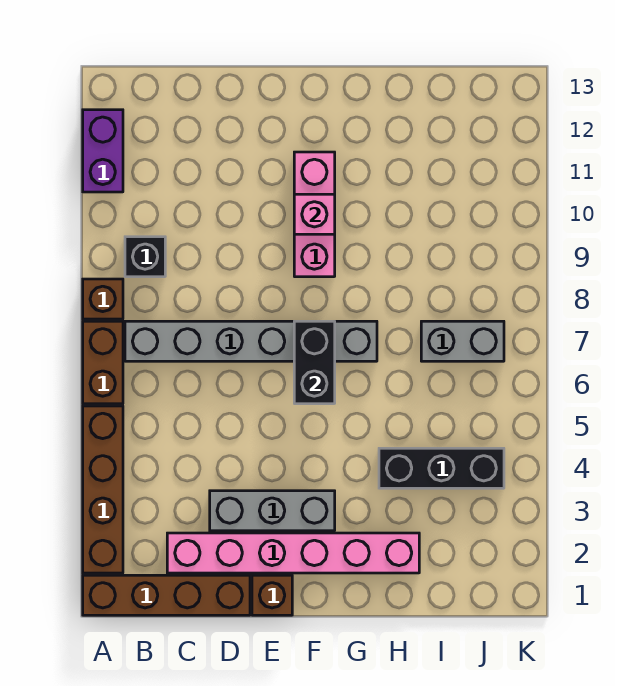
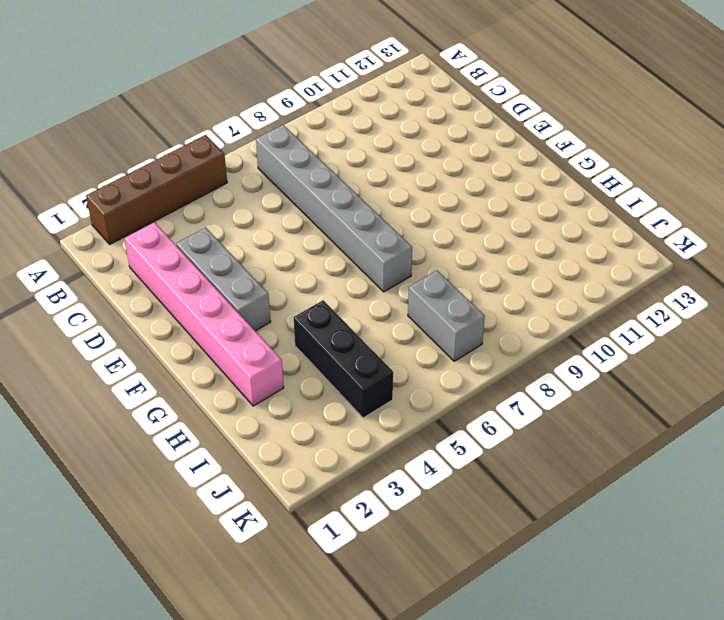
none -> brown brick A1:D1 level 1
none -> brown brick A6:A7 level 1
none -> brown brick A8 level 1

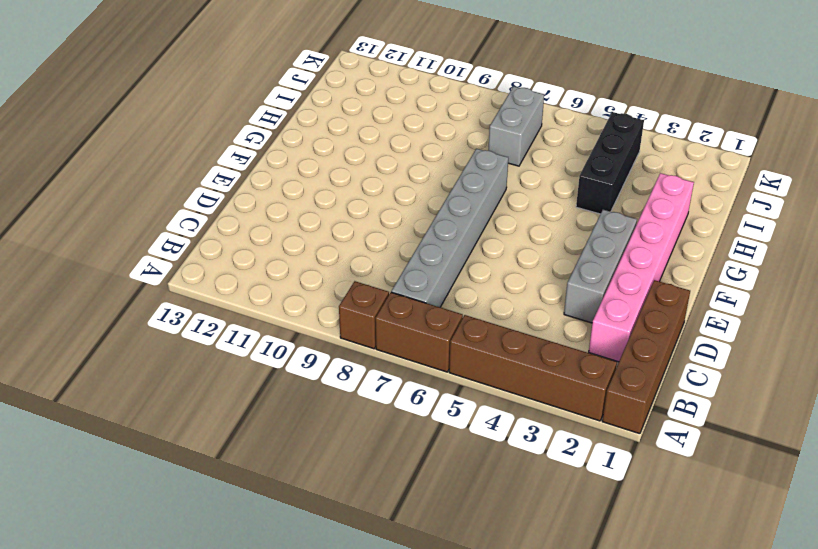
none -> purple brick A11:A12 level 1
none -> black brick B9 level 1
none -> brown brick E1 level 1

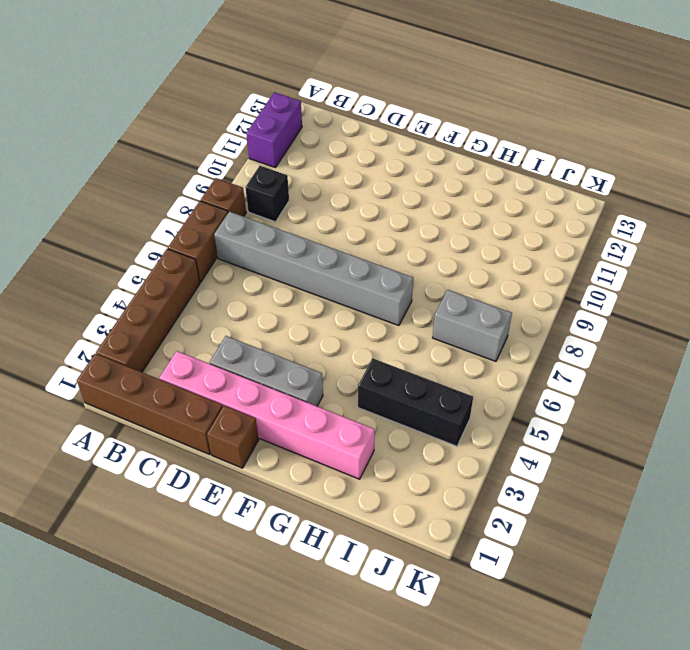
none -> pink brick F9:F11 level 1
none -> black brick F6:F7 level 2
none -> pink brick F10 level 2

